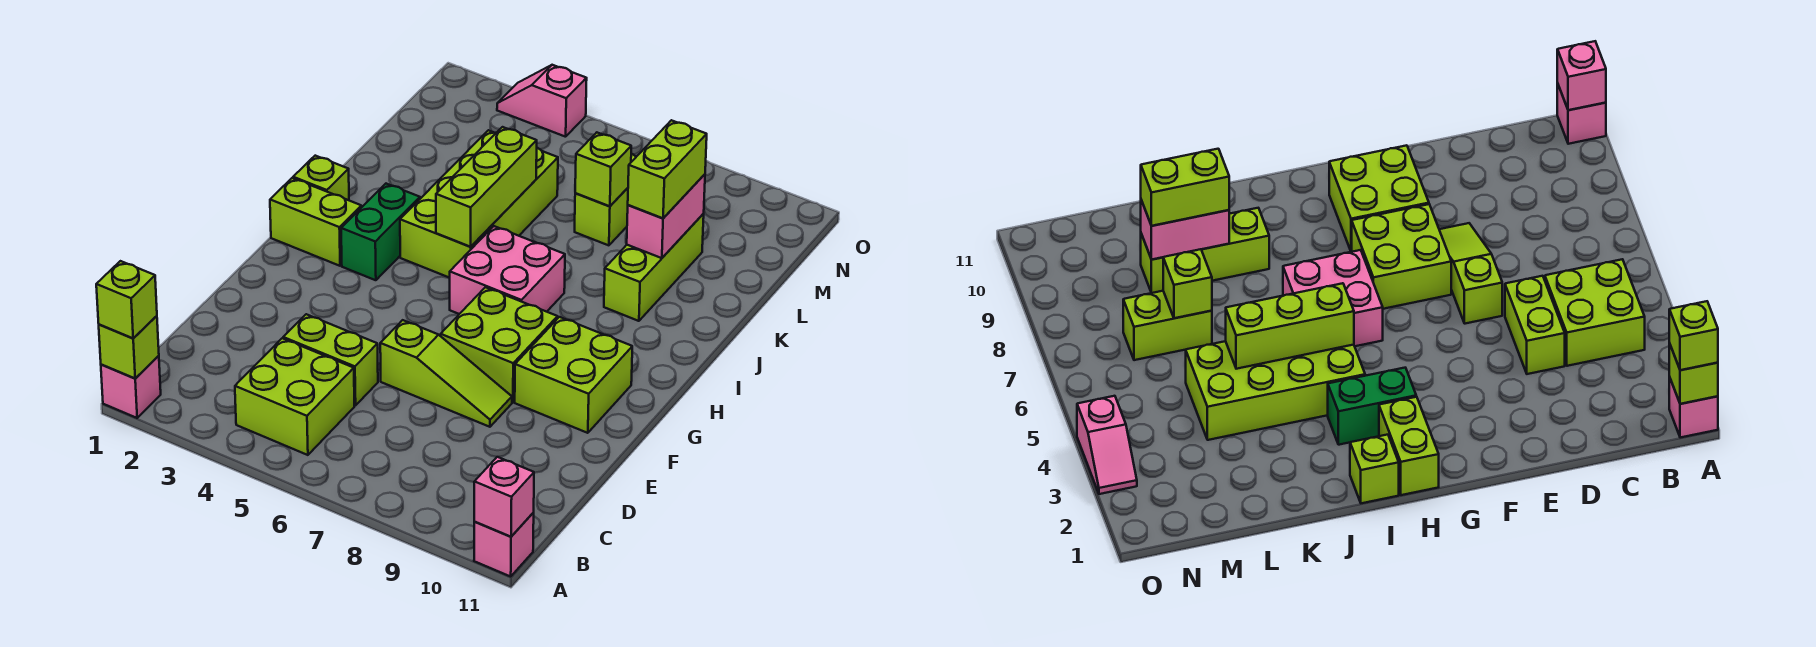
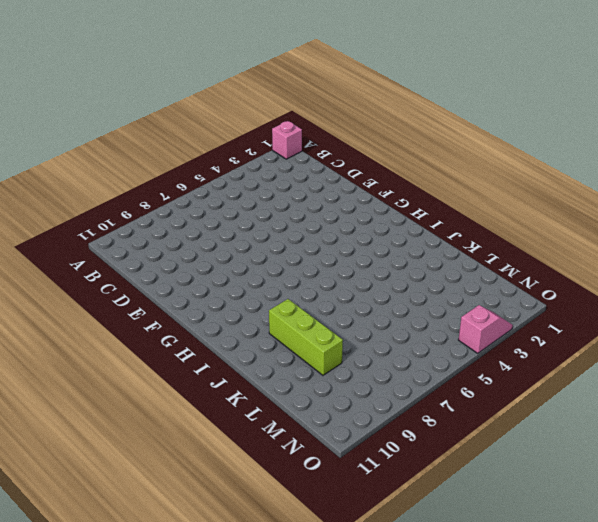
none -> pink brick A11 level 1
none -> lime brick B4:C5 level 1
none -> lime brick D4:D5 level 1

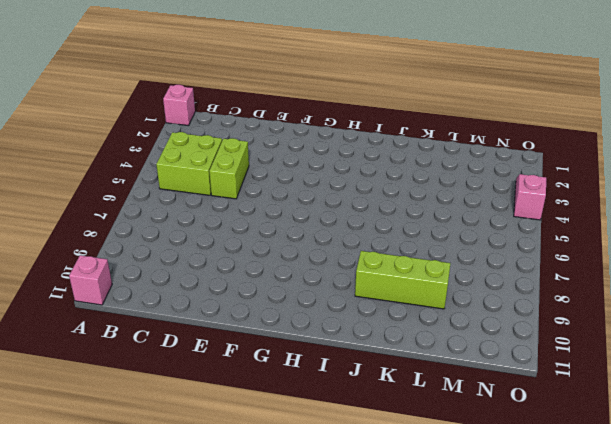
none -> lime slope E6:E8 level 1 top 6
none -> lime brick F7:G8 level 1
none -> lime brick F9:G10 level 1

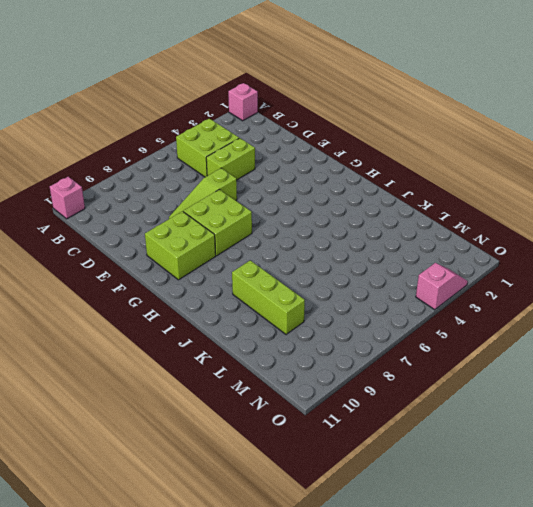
none -> lime brick H1:H2 level 1
none -> green brick H3:I3 level 1
none -> pink brick H6:I7 level 1

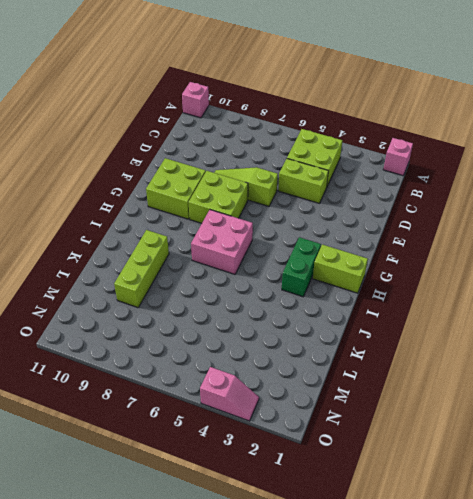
none -> lime brick I1 level 1
none -> lime brick I4:L5 level 1
none -> lime brick L7:M7 level 1

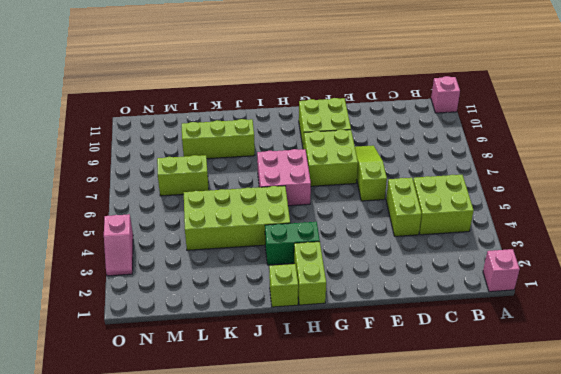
none -> lime brick A1 level 2
none -> pink brick A11 level 2
none -> lime brick I5:K5 level 2

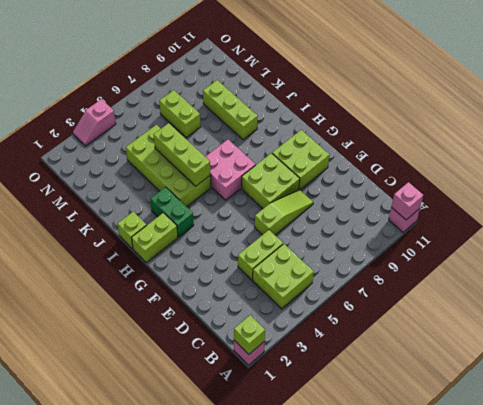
none -> pink brick K9:L9 level 2
none -> lime brick L7 level 2
none -> lime brick A1 level 3

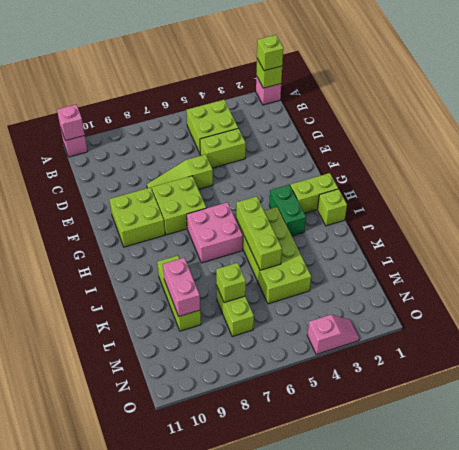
none -> lime brick K9:L9 level 3

